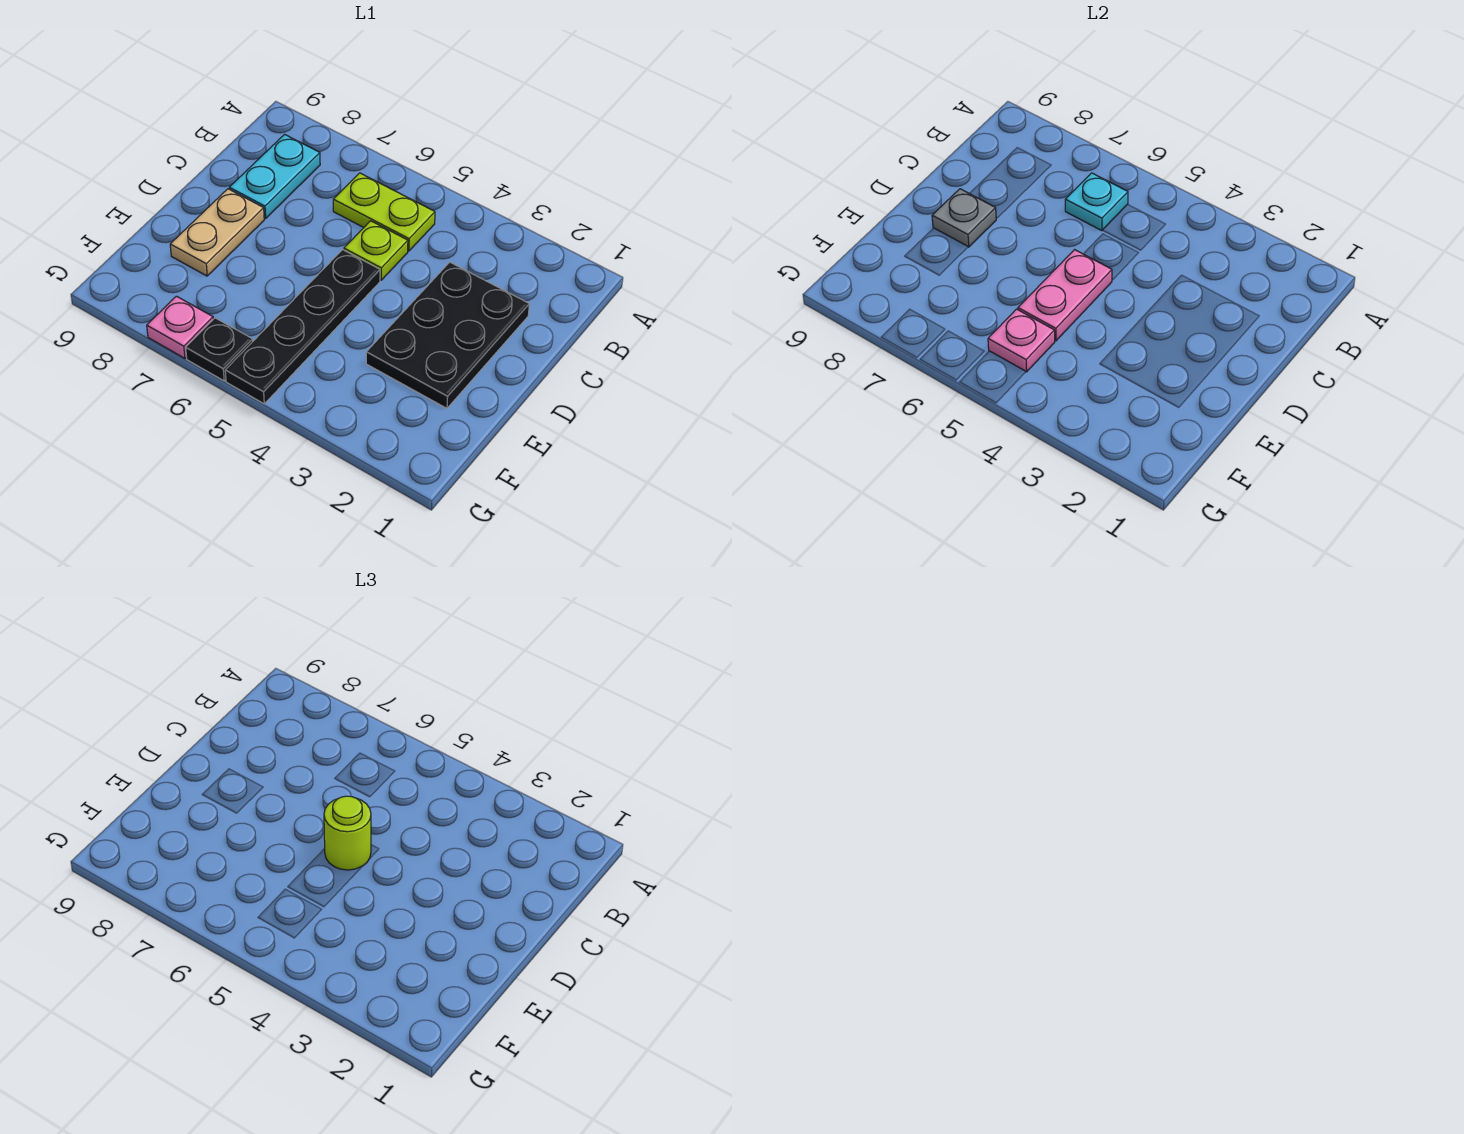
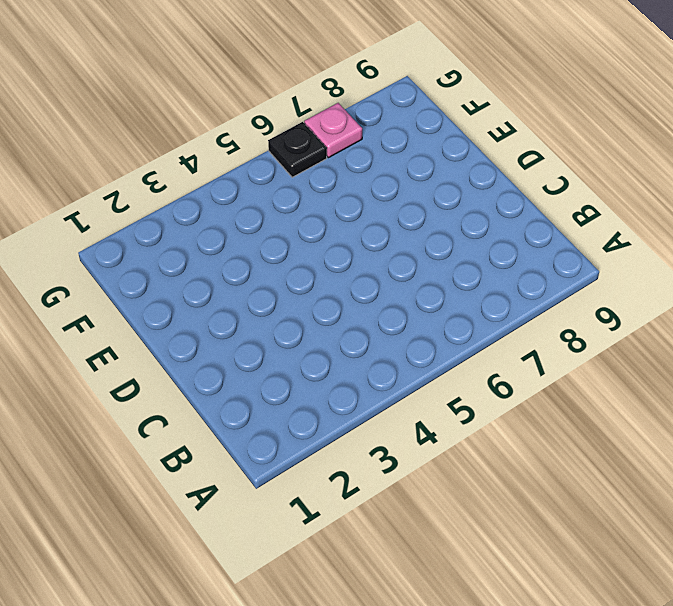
none -> lime plate B5:B6 level 1
none -> cyan plate B8:C8 level 1
none -> black plate C2:E3 level 1

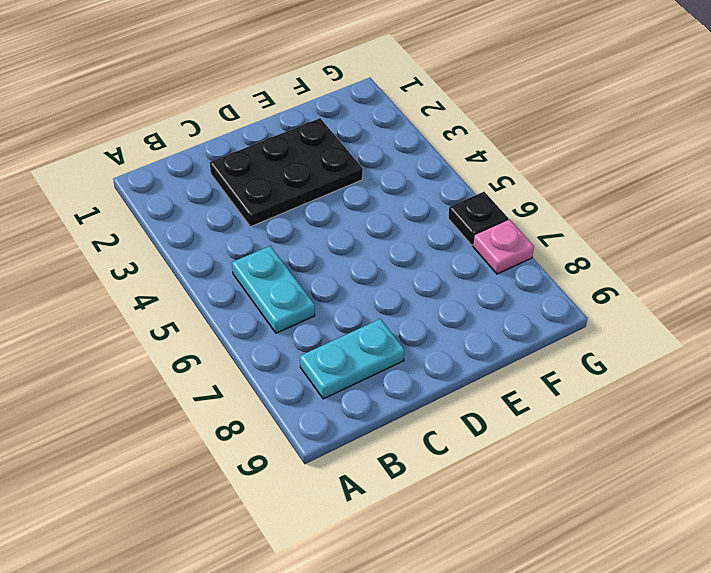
cyan plate B5:B6 level 1 -> lime plate B5:B6 level 1
none -> lime plate C5 level 1
none -> black plate D5:G5 level 1
none -> tan plate D8:E8 level 1

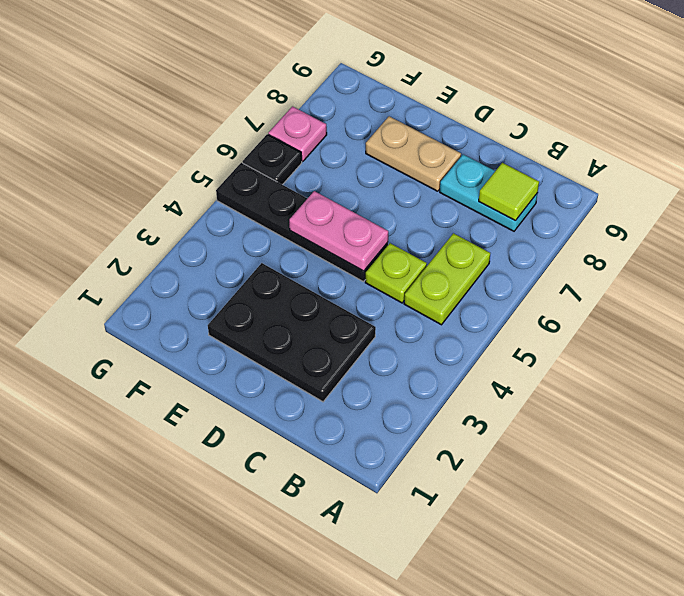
lime tile B8 level 2 -> none
none -> cyan plate B6 level 2
none -> grey plate D8 level 2
none -> pink plate F5 level 2

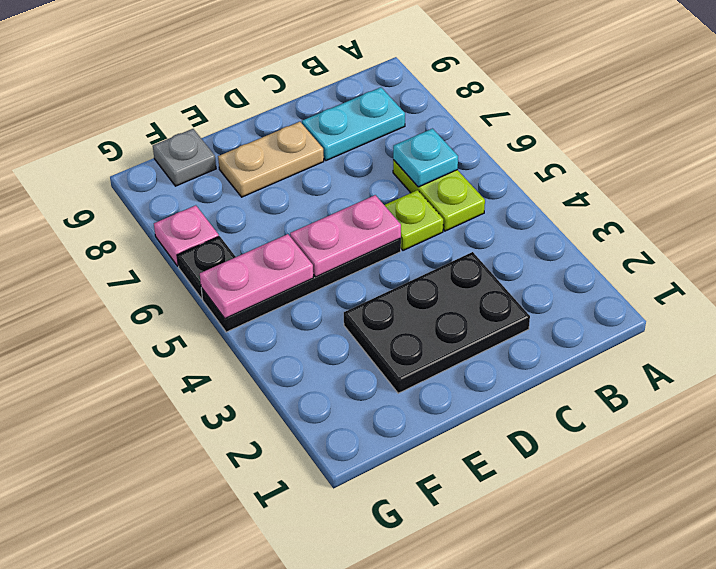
pink plate F5:G5 level 2 -> pink plate F5 level 2
grey plate F9 level 1 -> grey plate D8 level 2
none -> lime round brick D5 level 3

